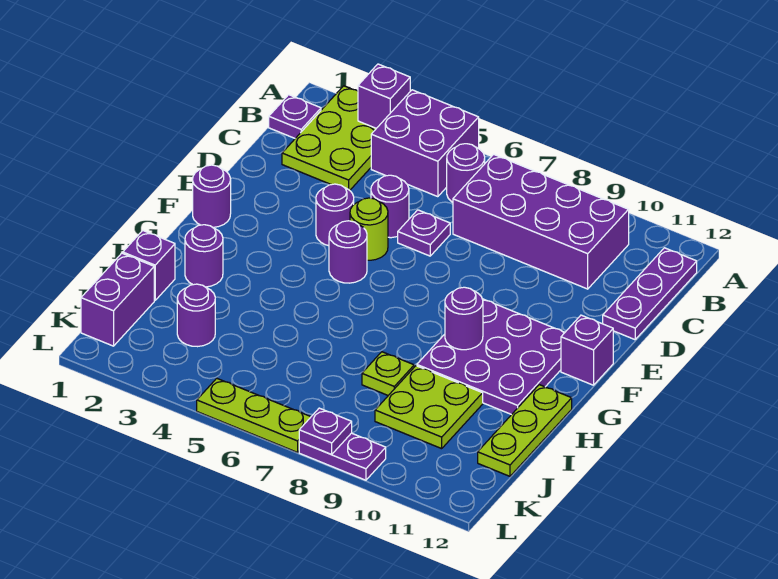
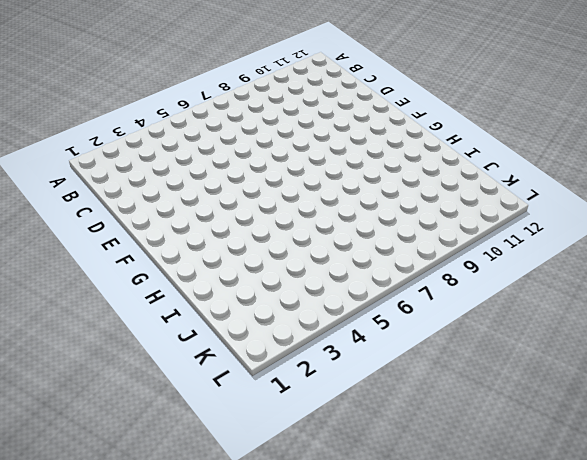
none -> lime plate A2:C3 level 1
none -> purple brick A4:B5 level 1
none -> purple plate B1 level 1

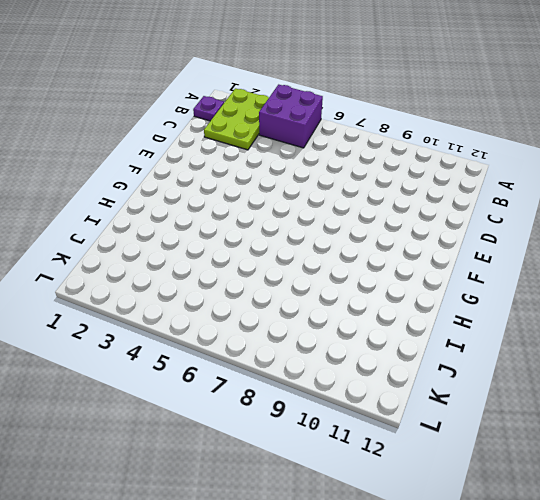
none -> purple round brick B6 level 1
none -> purple brick B7:C10 level 1
none -> purple plate B12:D12 level 1

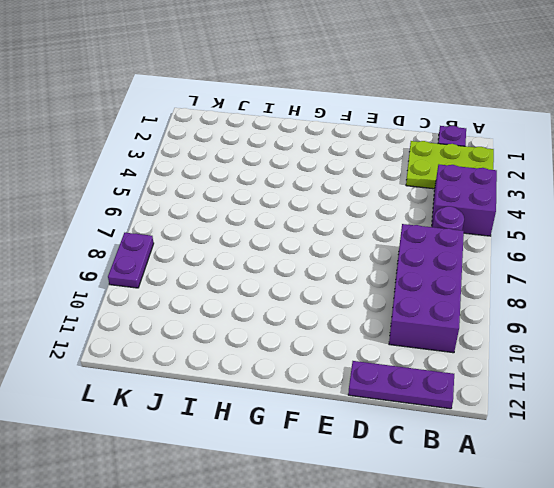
none -> purple round brick D5 level 1
none -> purple plate D6 level 1
none -> purple round brick E4 level 1

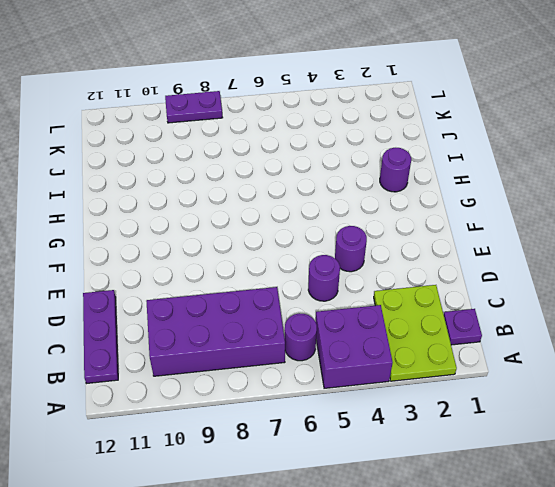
none -> purple plate D6 level 1
none -> lime round brick E5 level 1
none -> purple round brick F1 level 1

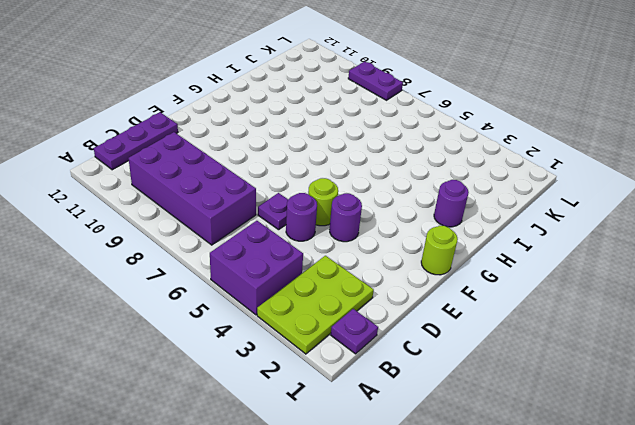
lime round brick F1 level 1 -> purple round brick F1 level 1
none -> purple round brick B6 level 1
none -> purple round brick F5 level 1
none -> purple plate F9:H11 level 1

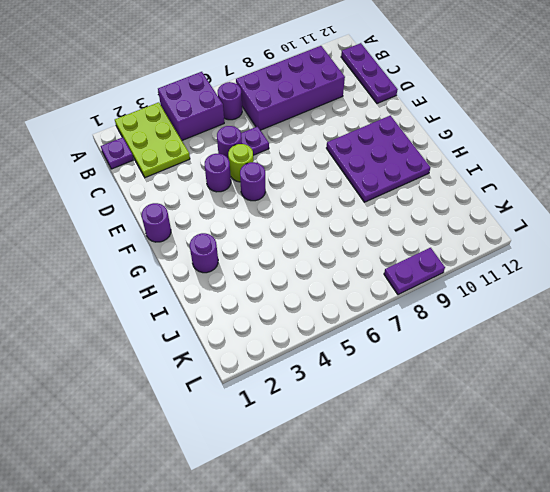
none -> purple brick F12 level 1
none -> lime plate H12:J12 level 1
none -> purple brick I1 level 1

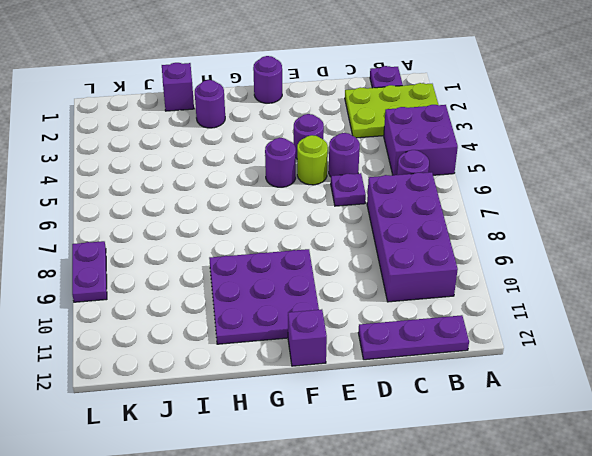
none -> lime plate H12:J12 level 1
none -> lime plate I8 level 1
none -> lime plate I9:J10 level 1

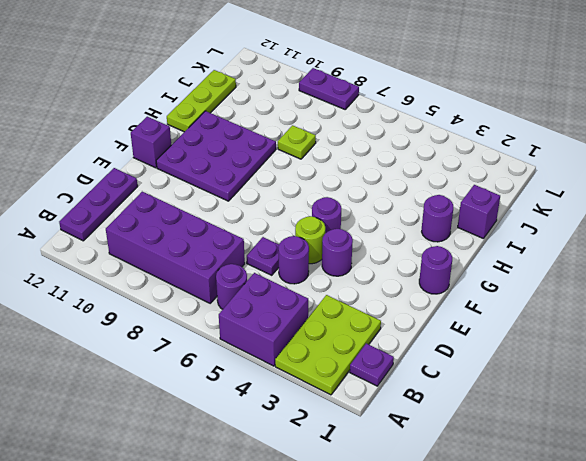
none -> lime plate I9:J10 level 1
none -> purple brick J1:K1 level 1
none -> purple round brick J3 level 1

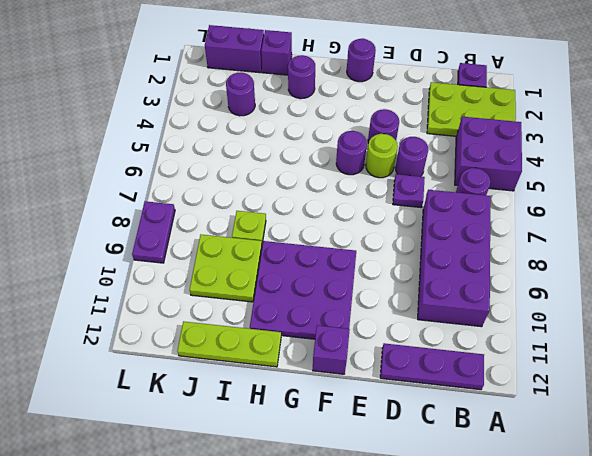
none -> lime plate L5:L7 level 1
none -> purple brick A3 level 2
none -> purple round brick G9 level 2

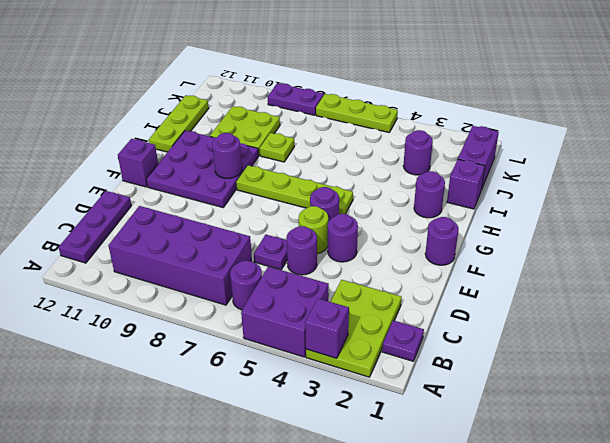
lime plate G5:G8 level 1 -> none
none -> purple plate L8 level 2

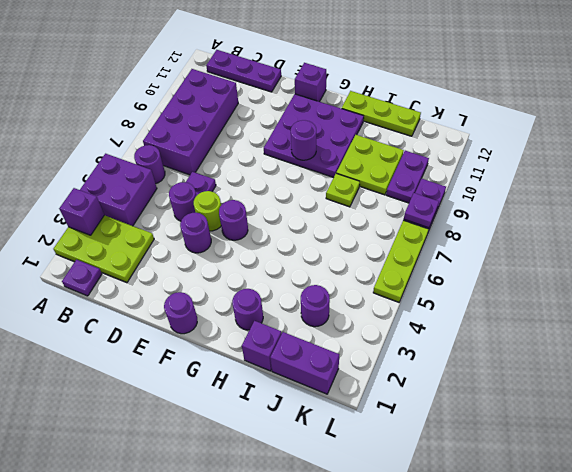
purple plate K9:K10 level 1 -> none

